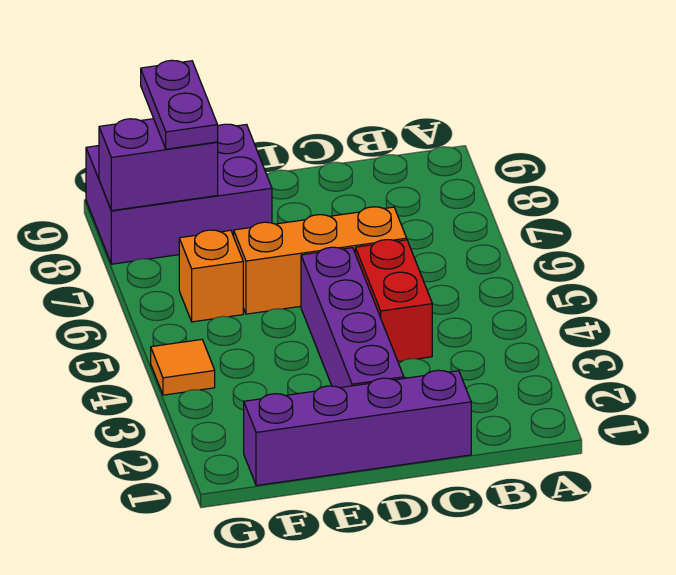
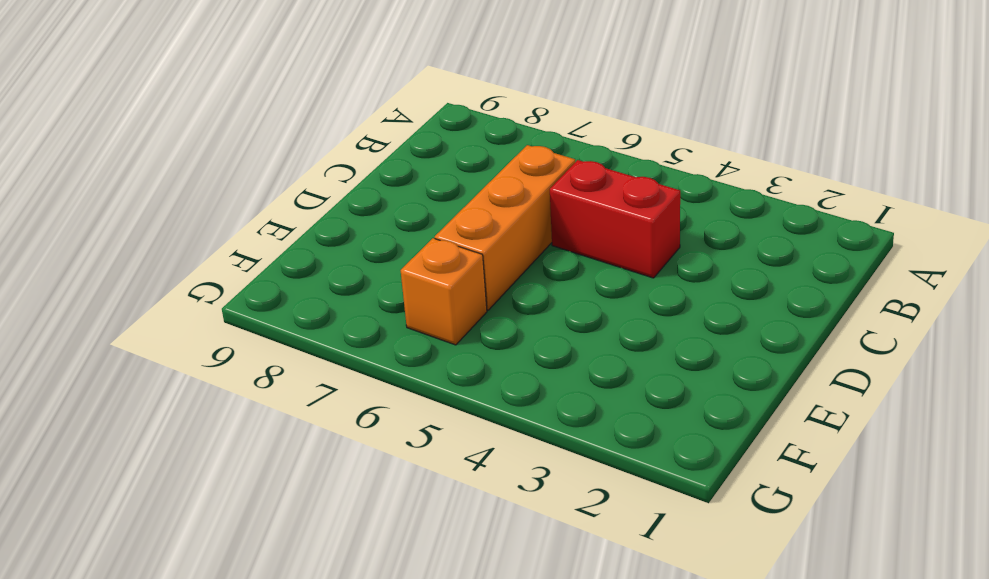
none -> purple brick C1:F1 level 1
none -> purple brick D2:D5 level 1

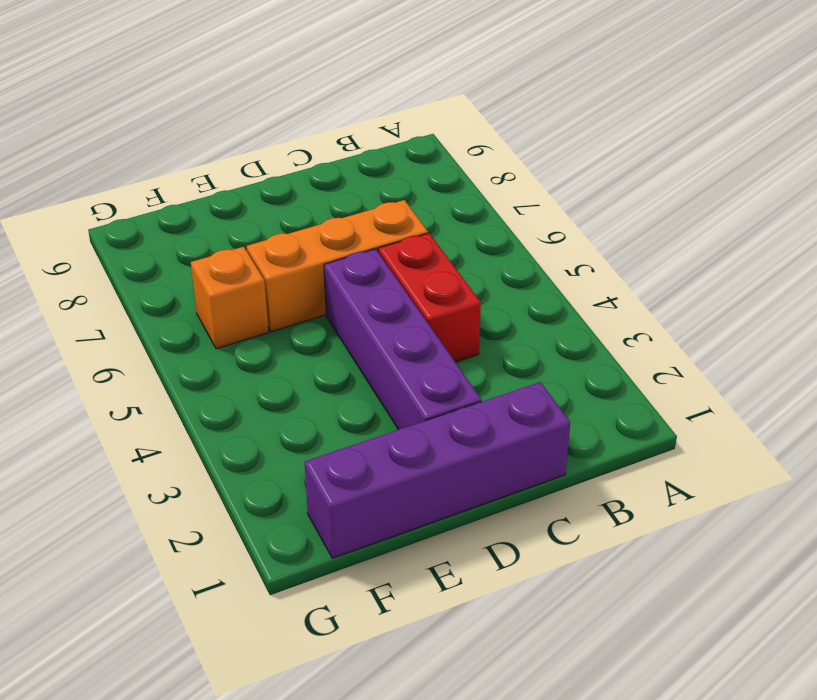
none -> purple brick E8:G9 level 1
none -> orange tile G4 level 1

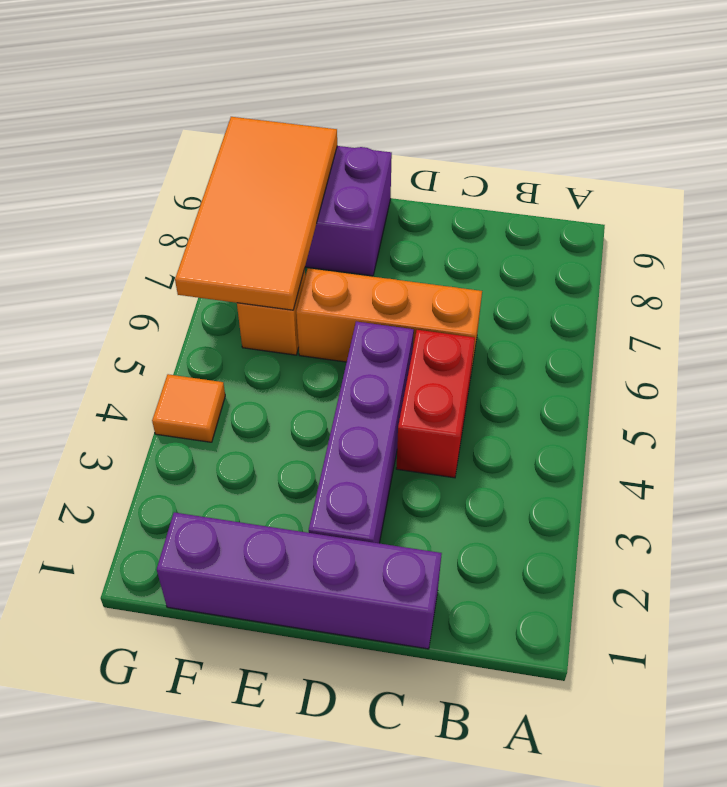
orange tile F6:G9 level 2 -> purple brick F8:G8 level 2
none -> purple plate F8:F9 level 3

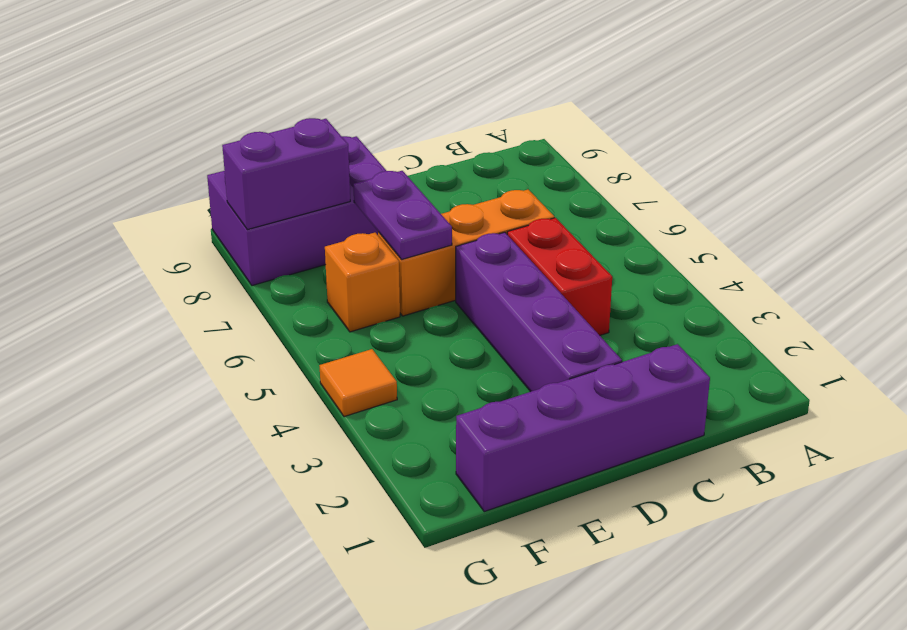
purple plate E6:E7 level 2 -> purple plate F8:F9 level 3

